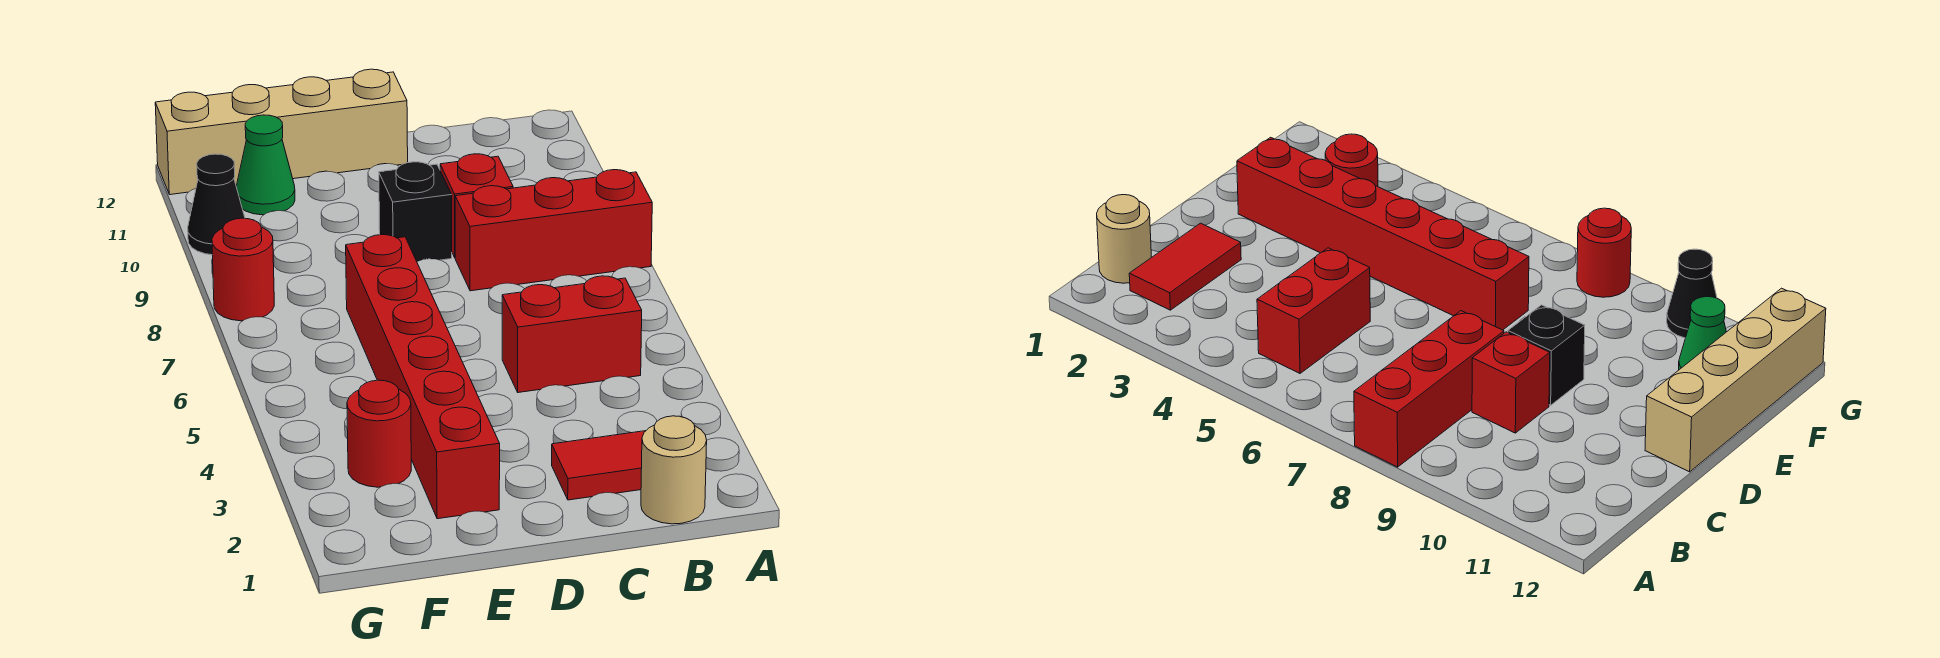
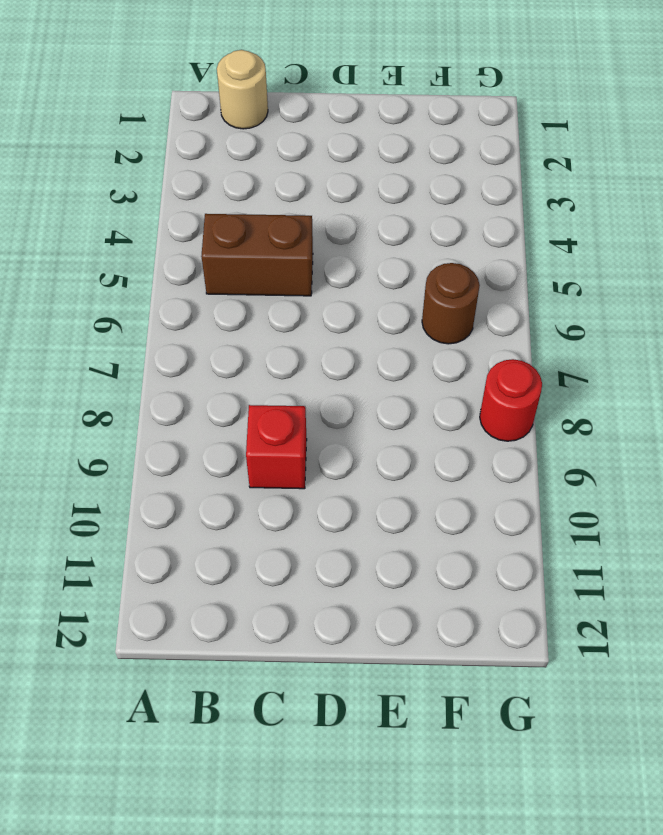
brown brick B5:C5 level 1 -> red brick B5:C5 level 1
brown round brick F6 level 1 -> none
none -> red brick A8:C8 level 1
none -> red tile B2:C2 level 1
none -> black brick D9 level 1

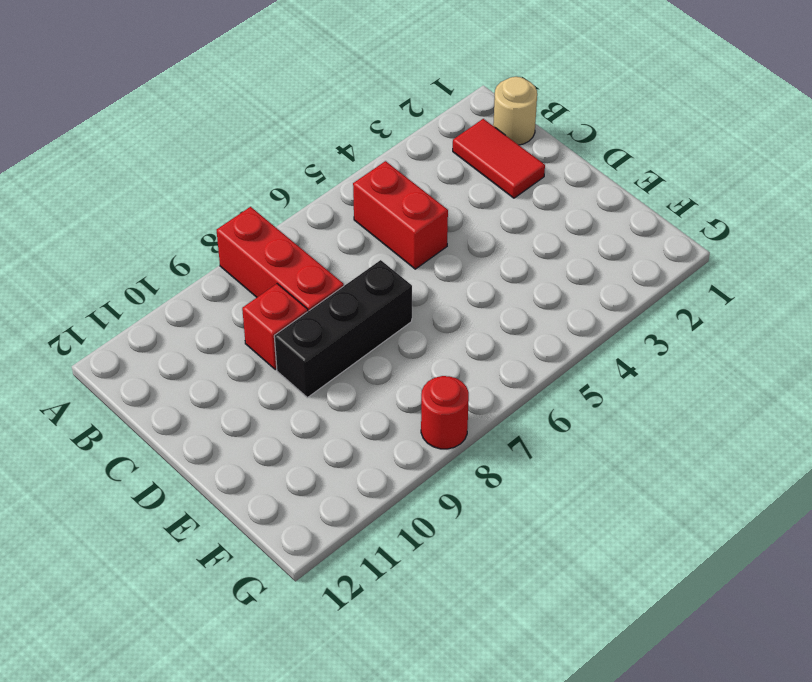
black brick D7:D9 level 1 -> black brick D9 level 1
none -> tan brick D12:G12 level 1
none -> red brick E2:E7 level 1
none -> red round brick F3 level 1

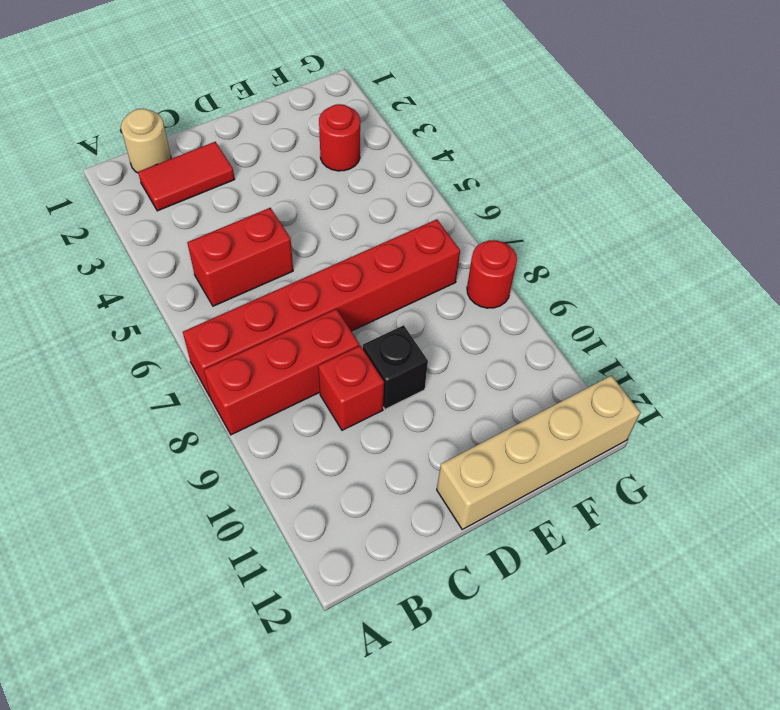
red brick A7:F7 level 1 -> red brick E2:E7 level 1
none -> green cone F11 level 1
none -> black cone G10 level 1

